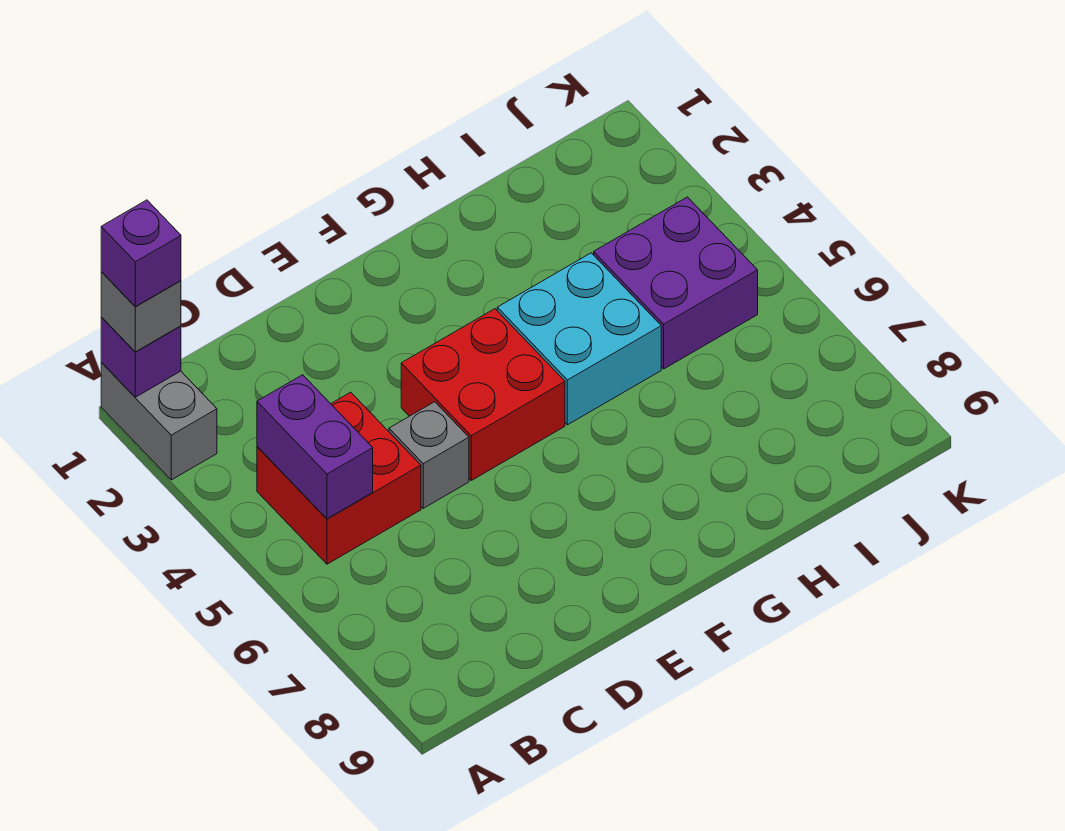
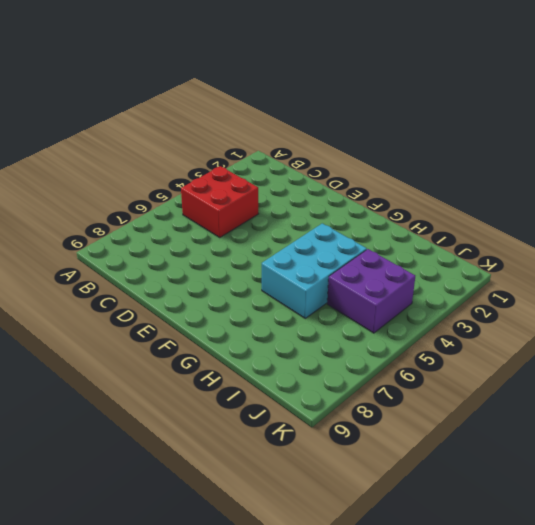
cyan brick G4:H6 level 1 -> cyan brick G4:H5 level 1
none -> grey brick A1:A2 level 1
none -> grey brick D5 level 1

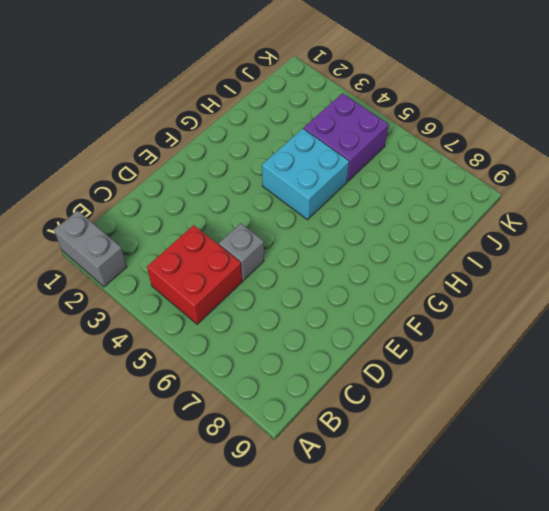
none -> red brick E4:F5 level 1
none -> purple brick A1 level 2

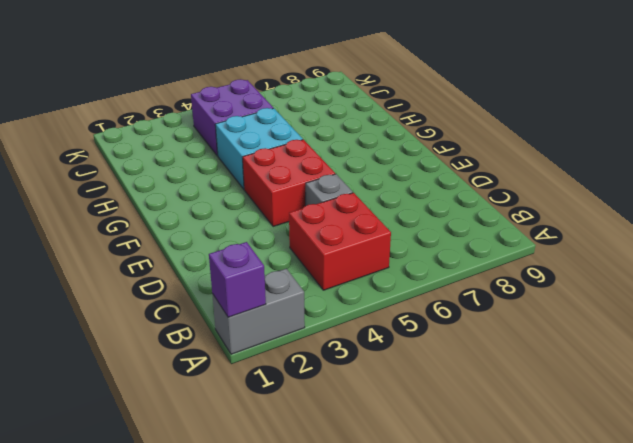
none -> purple brick B4:B5 level 2
none -> grey brick A1 level 3

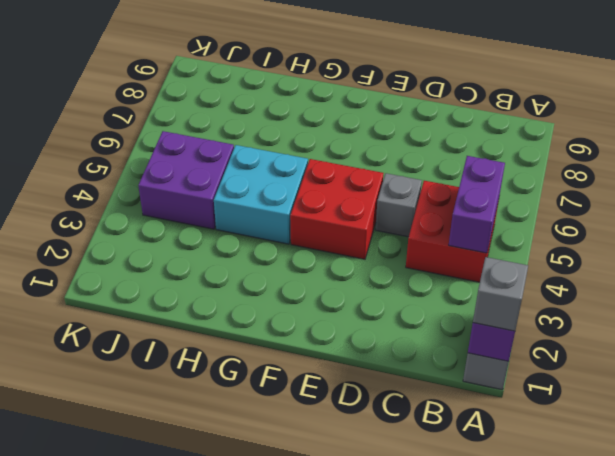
none -> purple brick A1 level 4

